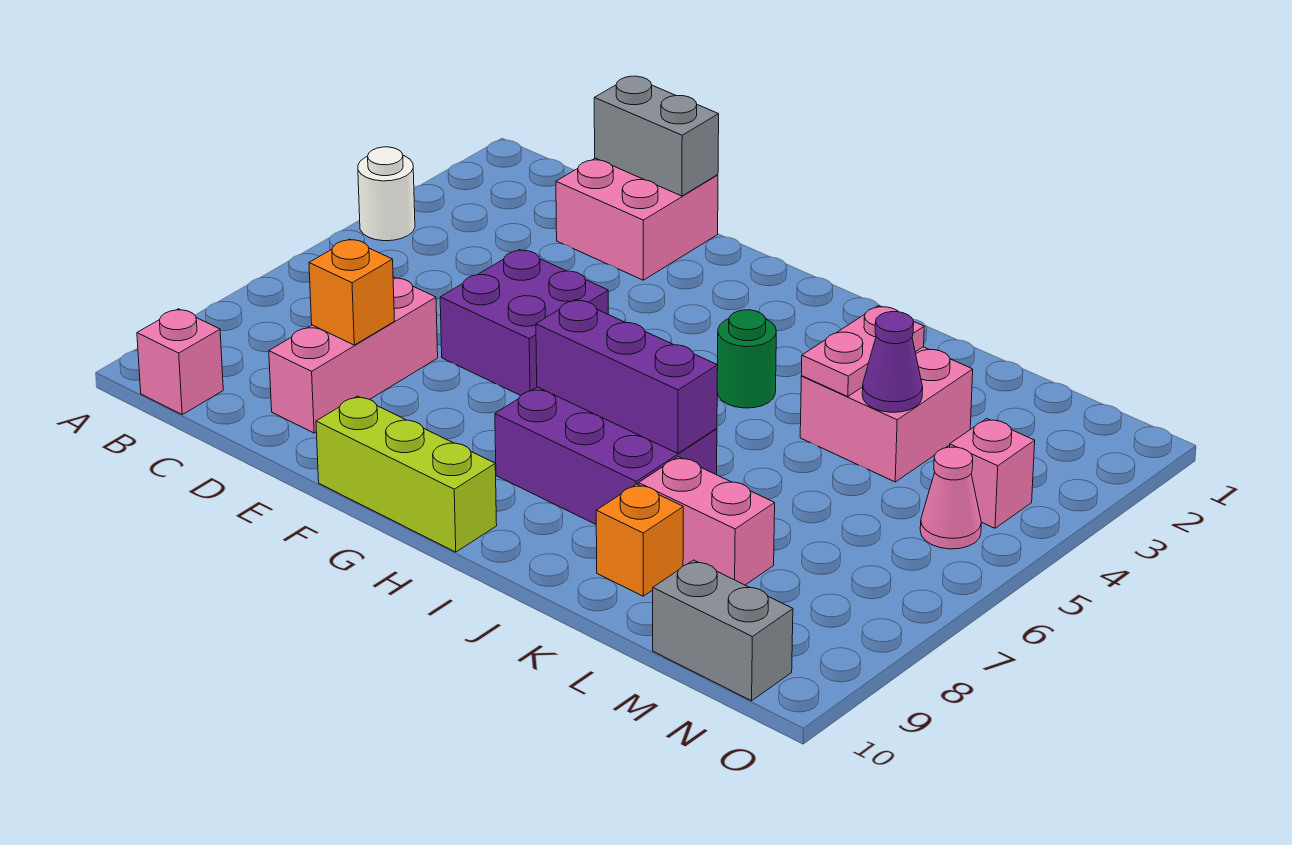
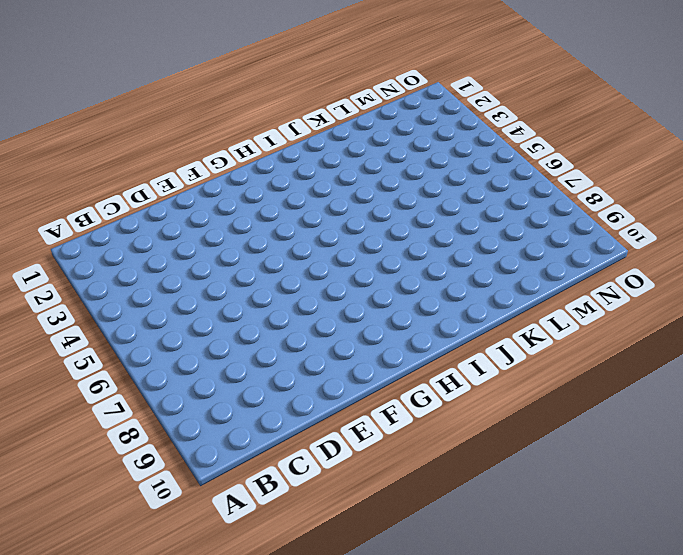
none -> white round brick A4 level 1
none -> pink brick B10 level 1
none -> pink brick D1:E2 level 1

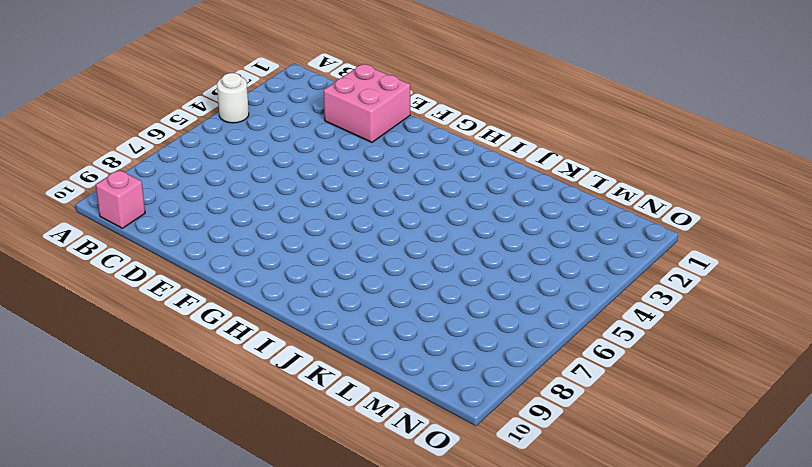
none -> pink brick D7:D9 level 1
none -> purple brick E5:F6 level 1
none -> lime brick F10:H10 level 1

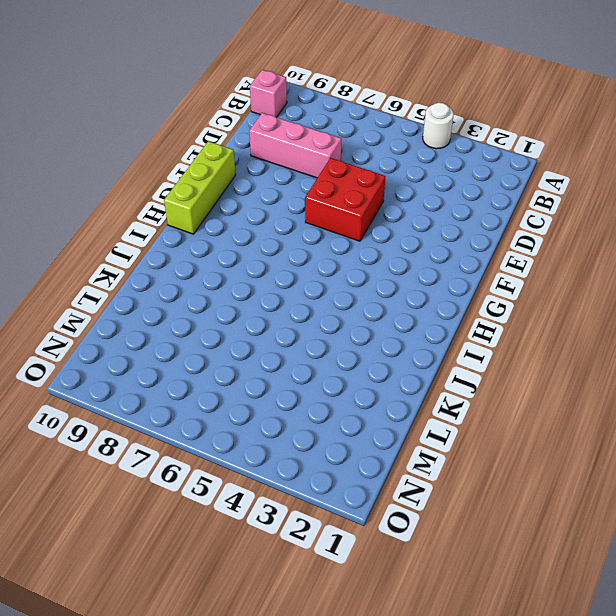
red brick E5:F6 level 1 -> purple brick E5:F6 level 1
none -> pink brick D1:E2 level 1
none -> purple brick H7:J8 level 1
none -> green round brick I4 level 1

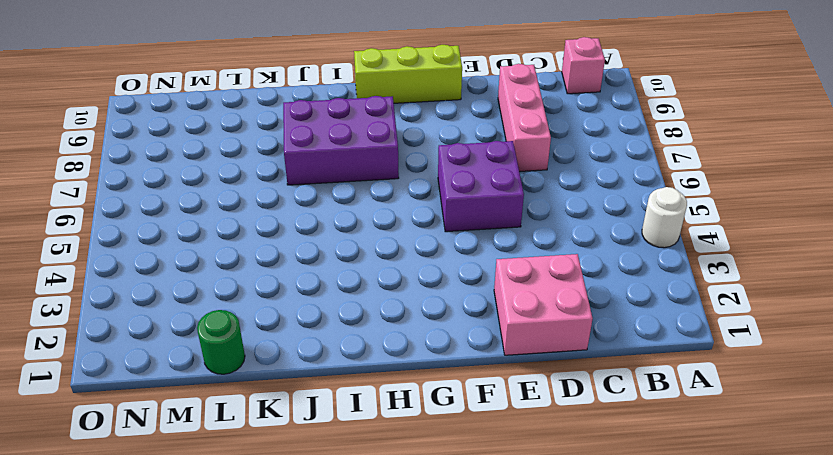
green round brick L1 level 1 -> green round brick I4 level 1
none -> pink brick K3:L4 level 1
none -> pink brick K8:L8 level 1
none -> orange brick K9 level 1

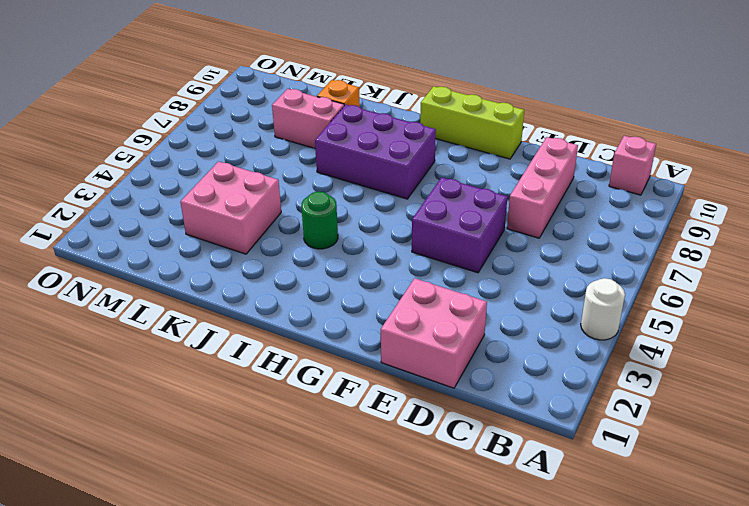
none -> grey brick M10:N10 level 1
none -> pink brick N4 level 1
none -> pink cone N5 level 1

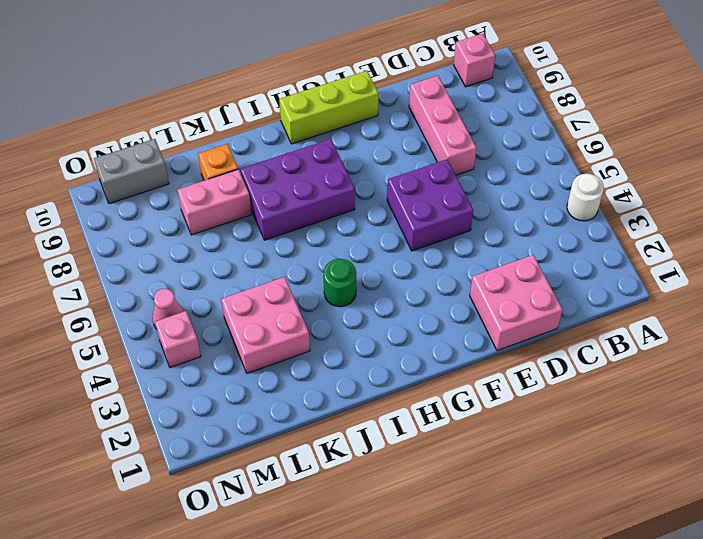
none -> grey brick D1:E1 level 2
none -> orange brick D8 level 2
none -> purple brick H7:J7 level 2

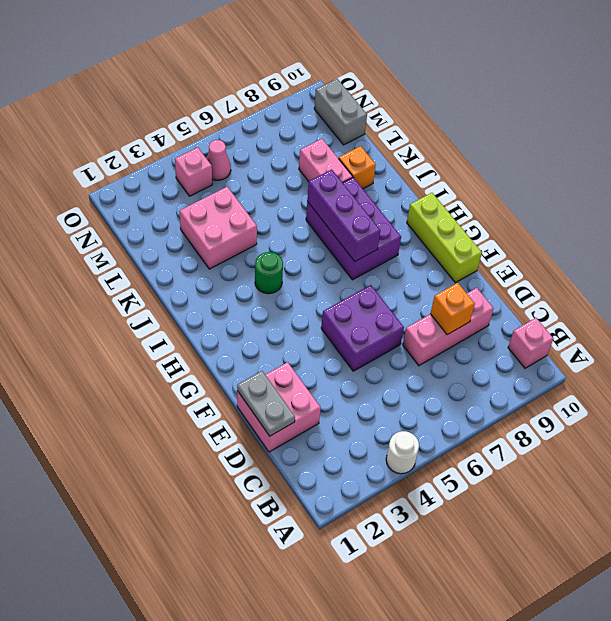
grey plate D1:E1 level 2 -> grey brick D1:E1 level 2
none -> pink plate K3:K4 level 2
none -> purple cone L4 level 2

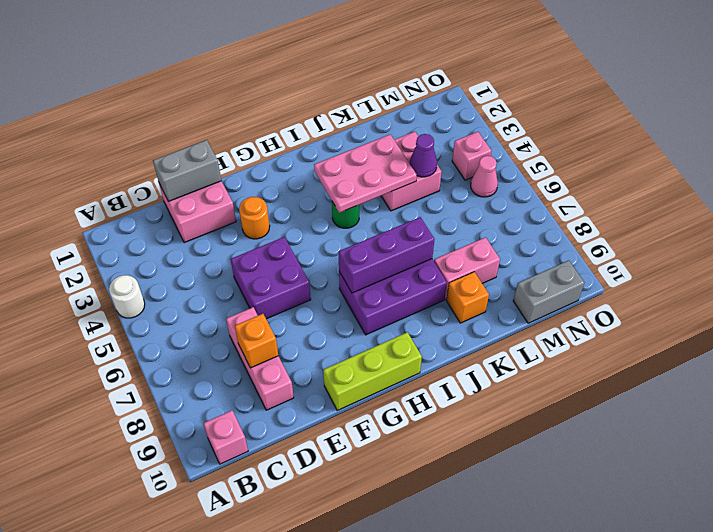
orange round brick F3 level 1 -> none
pink plate I3:K4 level 2 -> pink plate K3:K4 level 2

